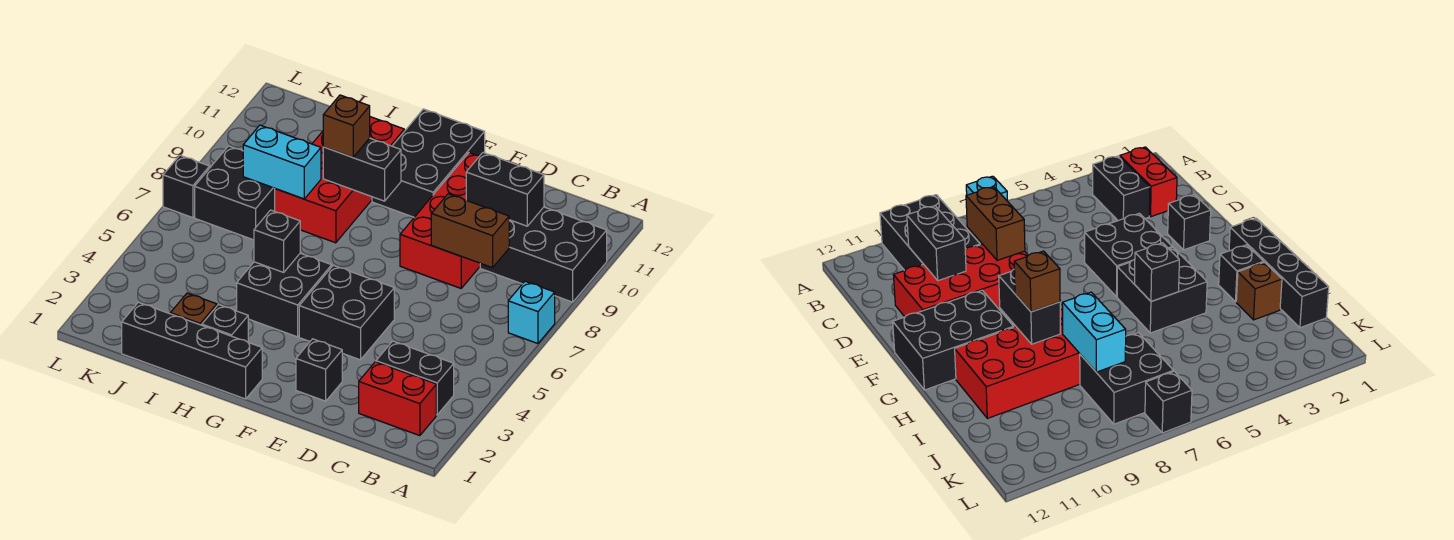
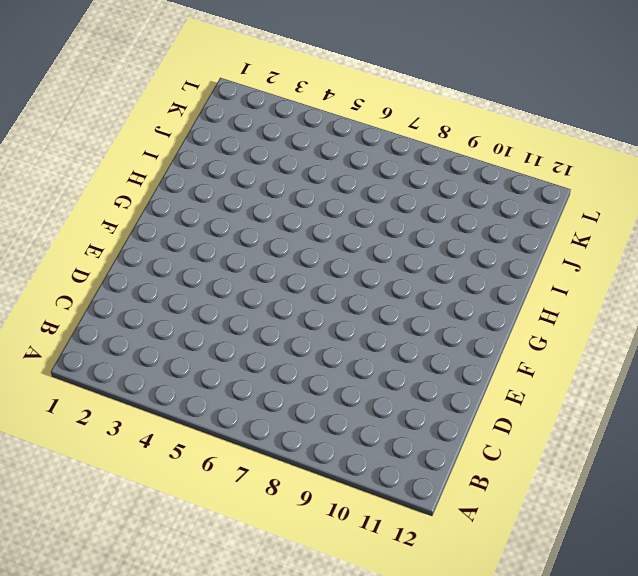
none -> cyan brick A7 level 1
none -> black brick A9:C10 level 1
none -> red brick B2:C2 level 1

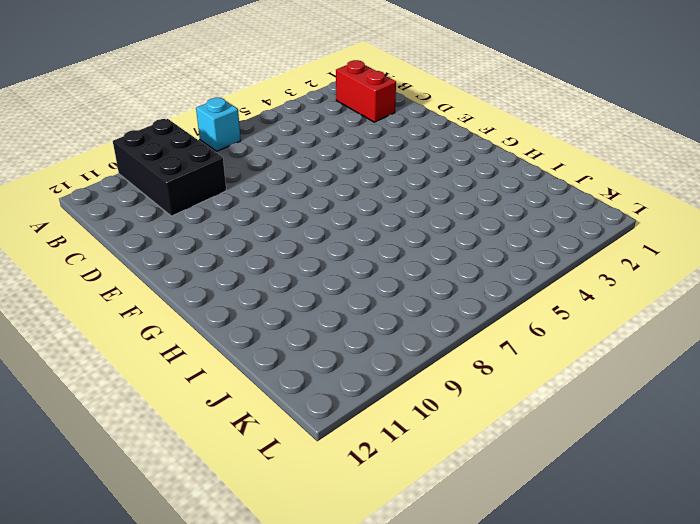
none -> black brick B3:C3 level 1
none -> red brick D8:E11 level 1
none -> black brick E2 level 1

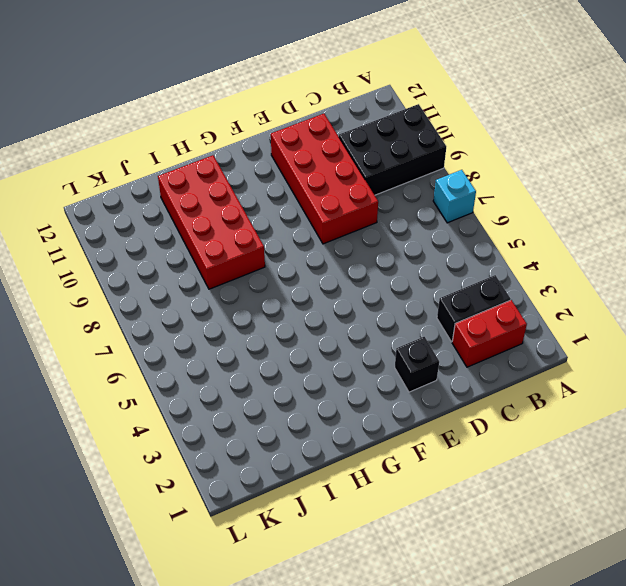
none -> black brick E4:F5 level 1
none -> black brick F10:G12 level 1
none -> black brick G1:J1 level 1

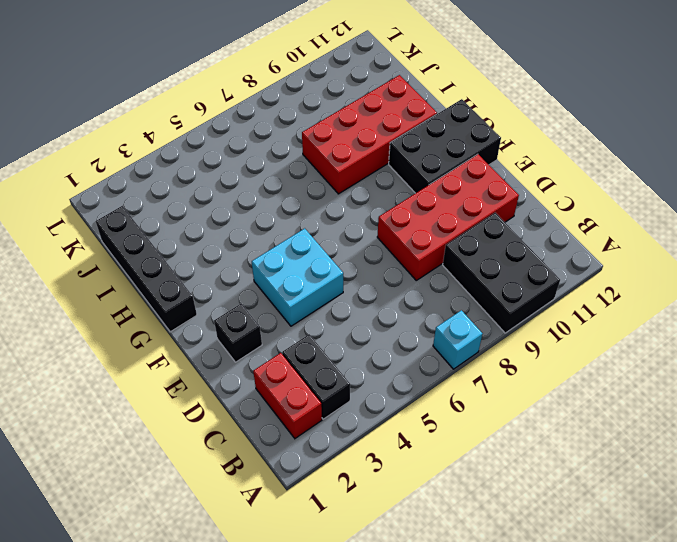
cyan brick E4:F5 level 1 -> black brick E4:F5 level 1
none -> black brick G4:H5 level 1
none -> black brick H2 level 1
none -> brown brick I2 level 1

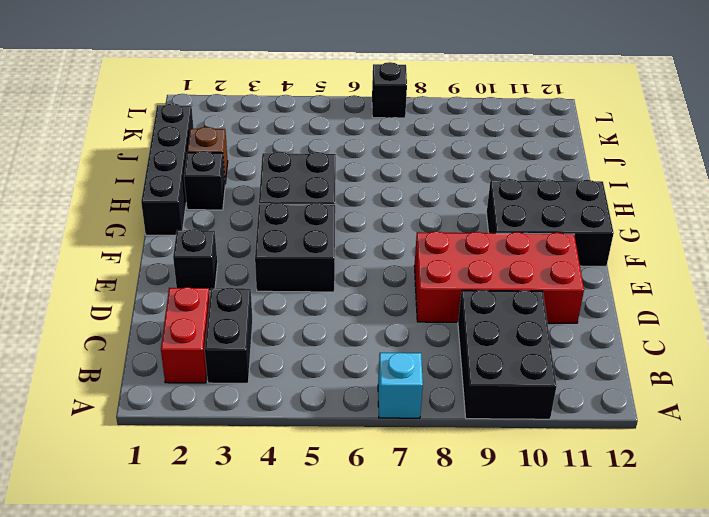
none -> red brick H8:I11 level 1
none -> black brick J7:K8 level 1
none -> brown brick C8:D8 level 2

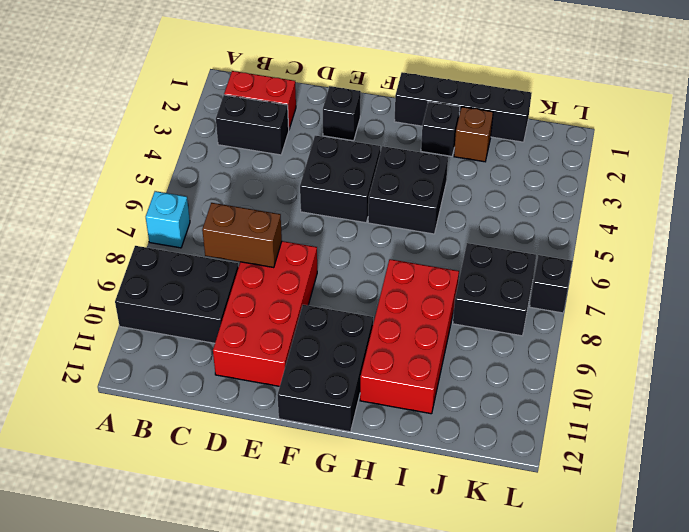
none -> black brick C10:D10 level 2
none -> black brick G9:H9 level 2
none -> black brick H5 level 2

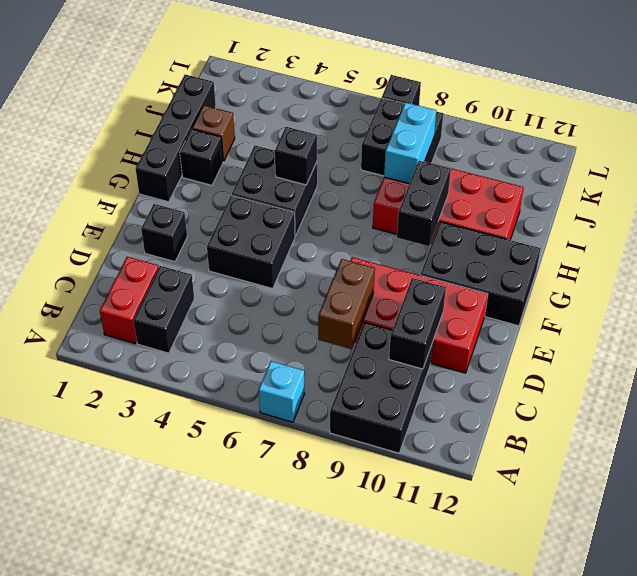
none -> brown brick H9 level 3

